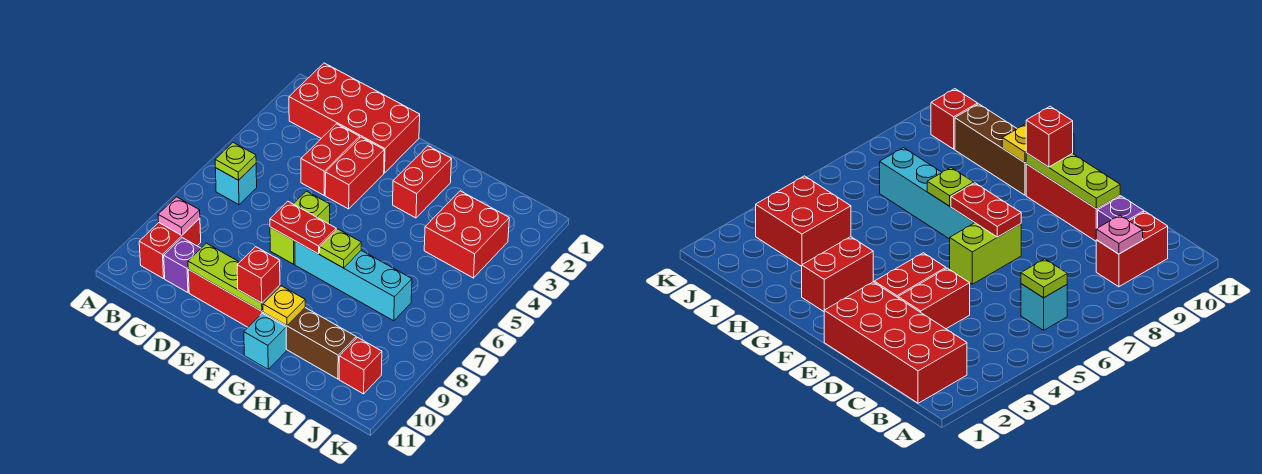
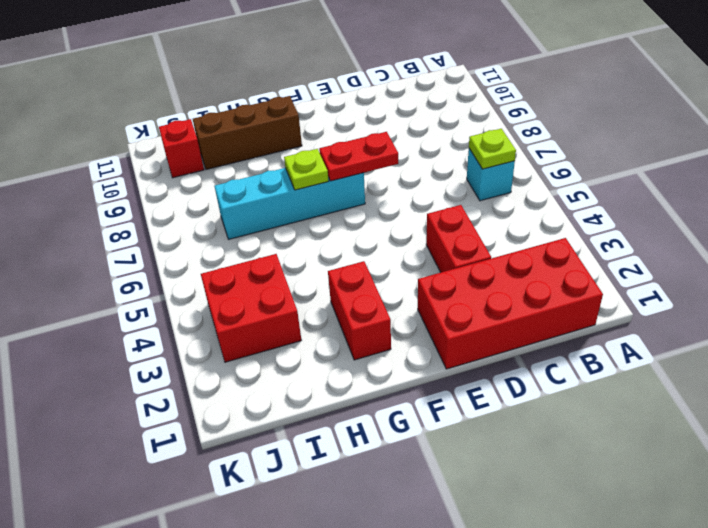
none -> red brick B9:B10 level 1
none -> purple brick C10 level 1
none -> red brick D10:F10 level 1

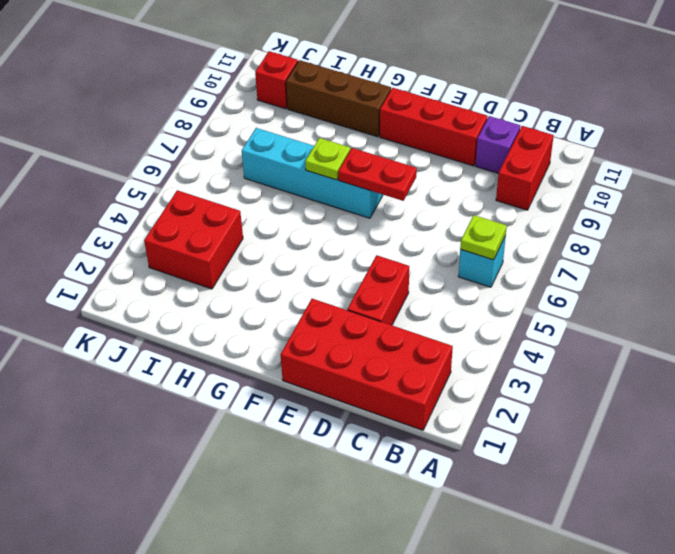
none -> red brick E3:E4 level 1
none -> lime brick E6:E7 level 1
none -> red brick G2:G3 level 1

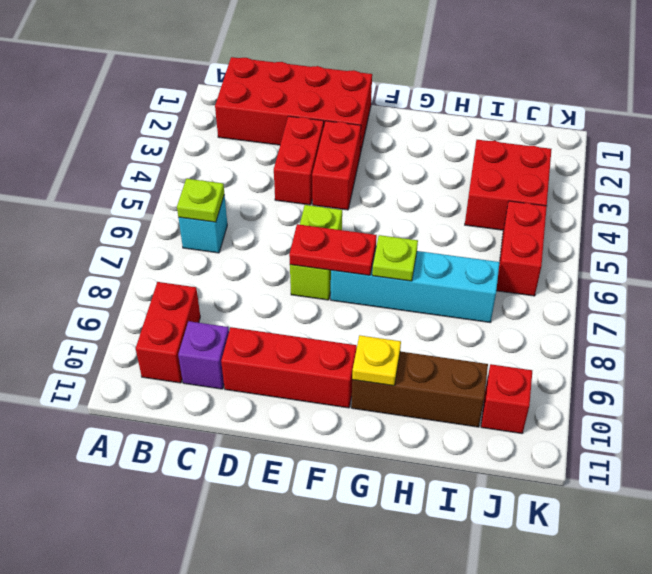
red brick J5:J6 level 1 -> red brick G2:G3 level 1
none -> cyan brick G11 level 1
none -> pink plate B9 level 2
none -> lime plate D10:F10 level 2

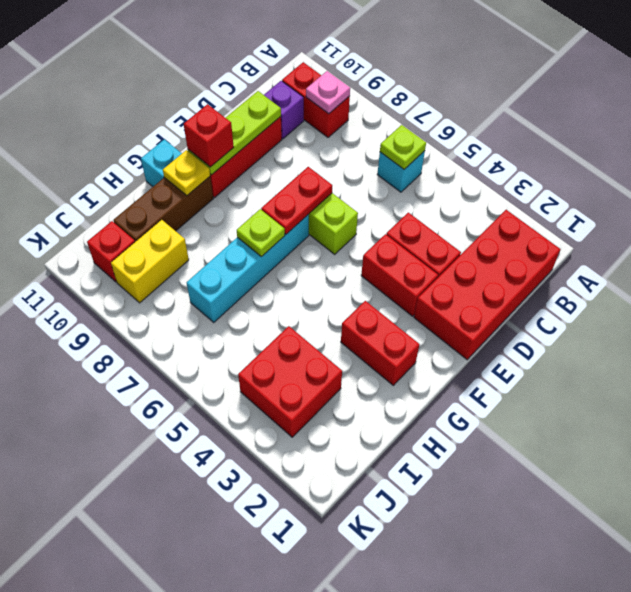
yellow brick I9:J9 level 1 -> none

